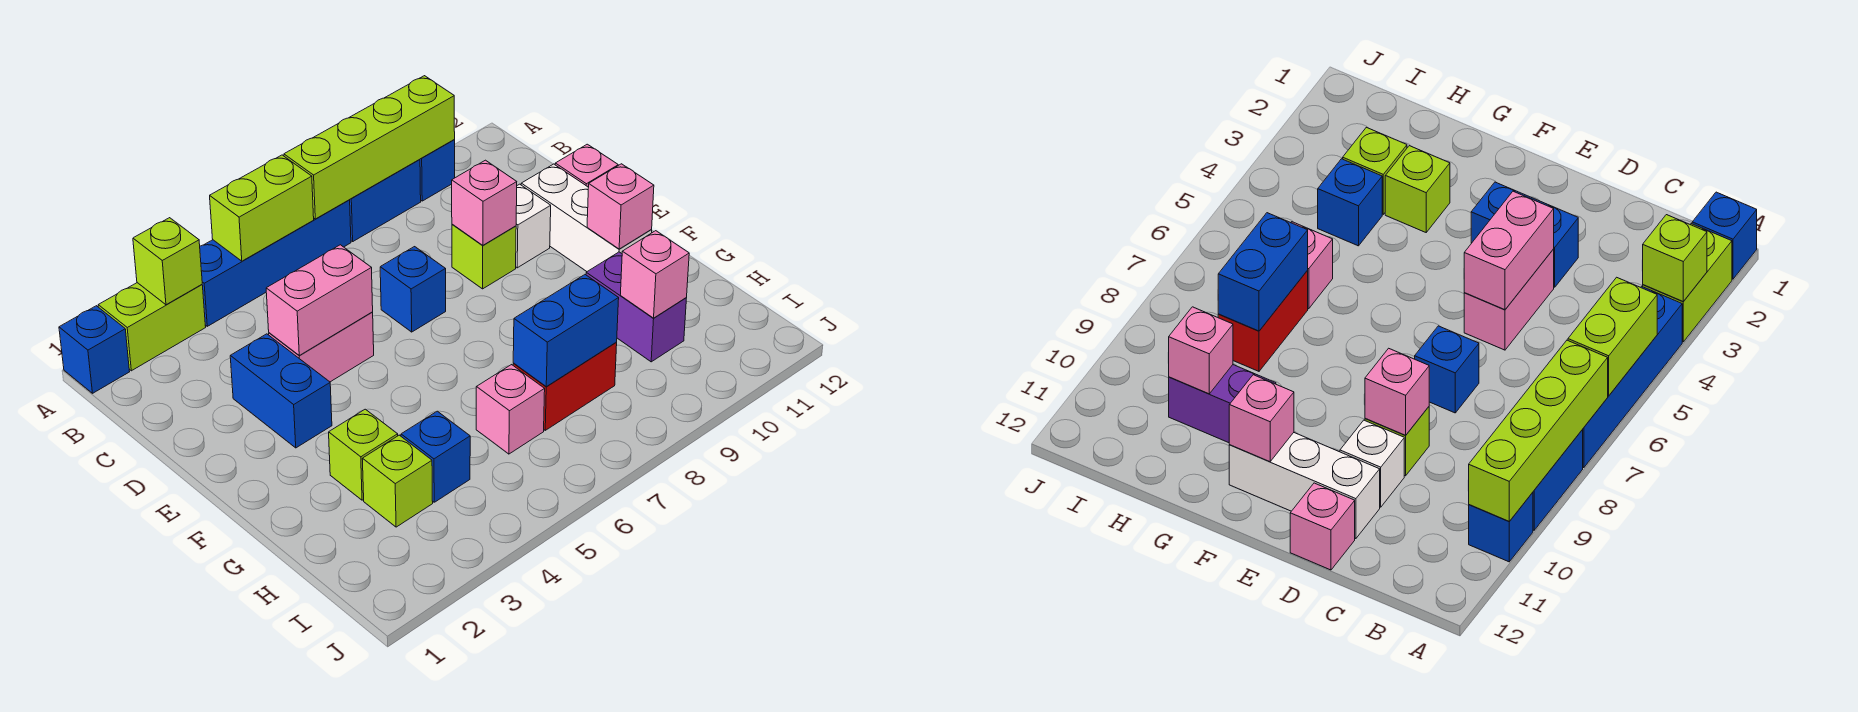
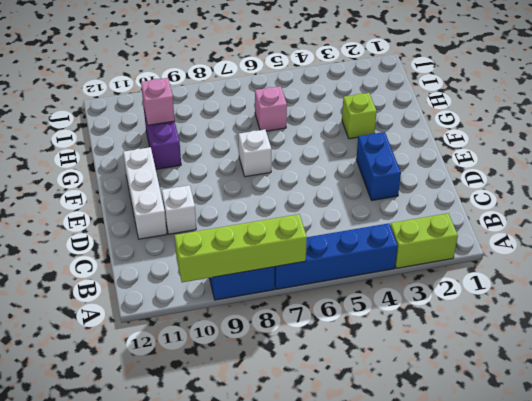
white brick F7 level 1 -> none
none -> blue brick A1 level 1
none -> blue brick A10 level 1
none -> pink brick D4:D5 level 1

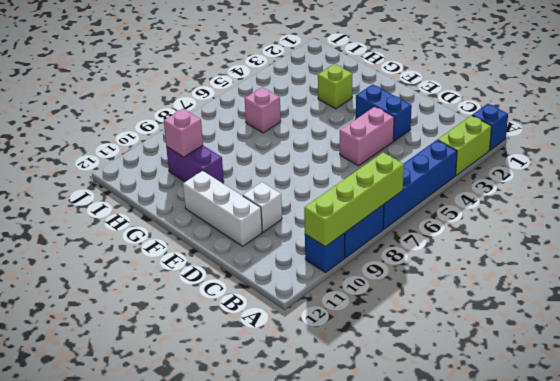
none -> blue brick D7 level 1
none -> lime brick D9 level 1
none -> pink brick D12 level 1

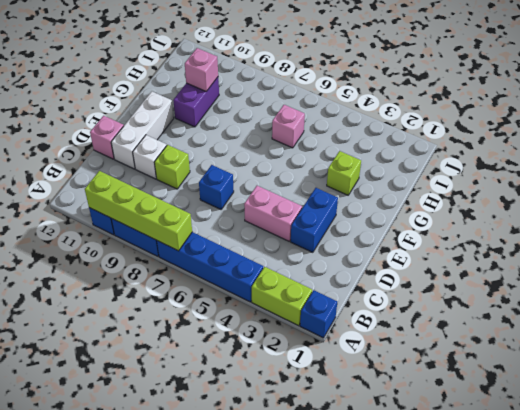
none -> lime brick H3 level 1
none -> blue brick H4 level 1
none -> red brick H7:H8 level 1

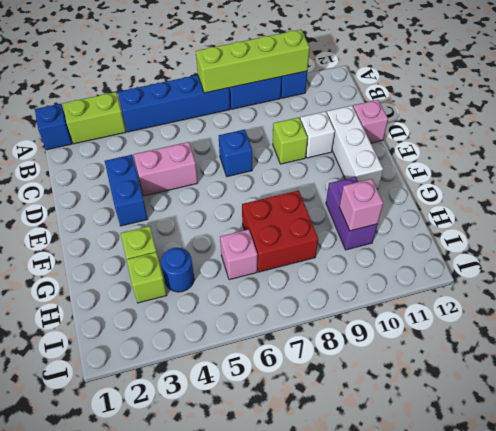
red brick G7:H8 level 1 -> red brick H7:H8 level 1
blue round brick H4 level 1 -> blue brick H4 level 1
none -> lime brick A3 level 2
none -> lime brick A5:A6 level 2
none -> pink brick D4:D5 level 2

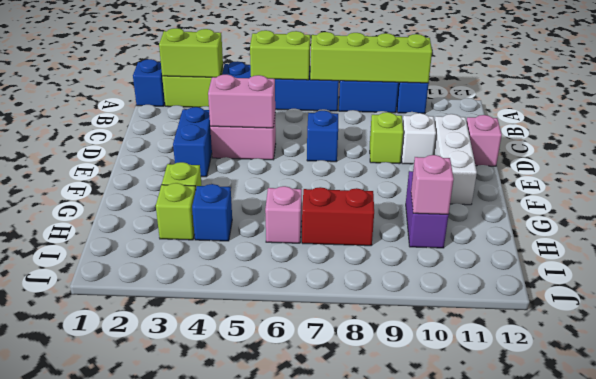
lime brick A2:A3 level 2 -> lime brick A3 level 2
none -> pink brick D9 level 2
none -> pink brick F11 level 2
none -> blue brick H7:H8 level 2

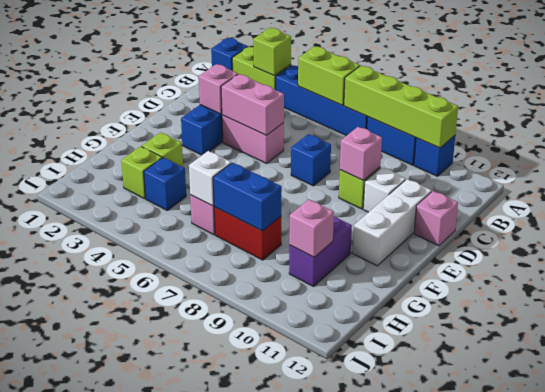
pink brick D3 level 2 -> pink brick F11 level 2
white brick H6 level 2 -> none

